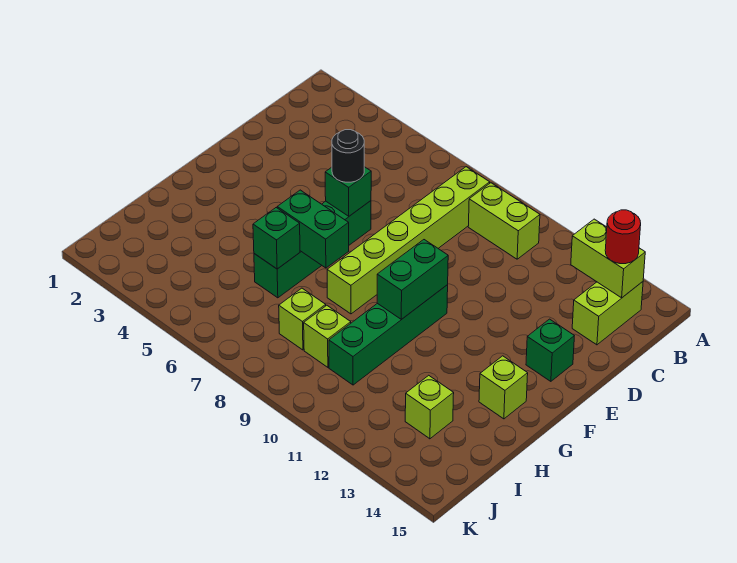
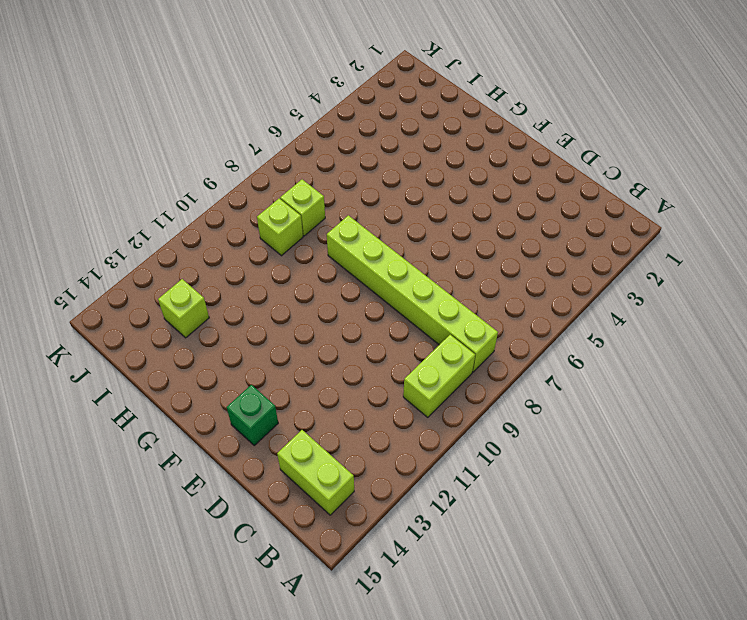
none -> green brick E6:H6 level 1
none -> green brick F10:I10 level 1
none -> lime brick G14 level 1

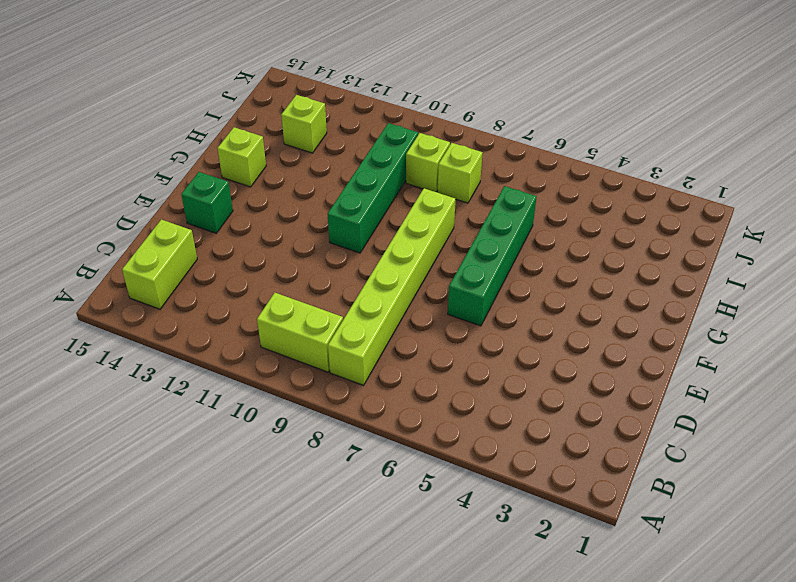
none -> lime brick B13:B14 level 2
none -> green brick E6 level 2
none -> green brick F10:G10 level 2

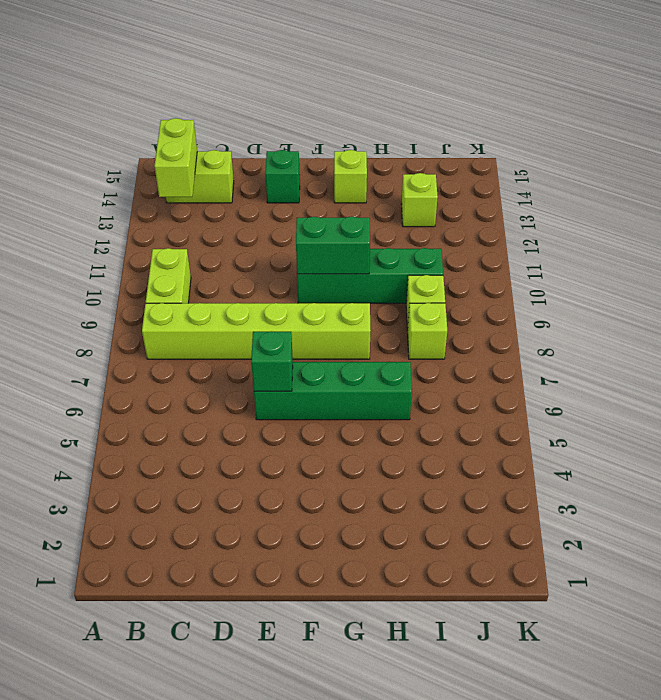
none -> green brick G6:G7 level 2
none -> green brick H6 level 2
none -> red round brick B14 level 3

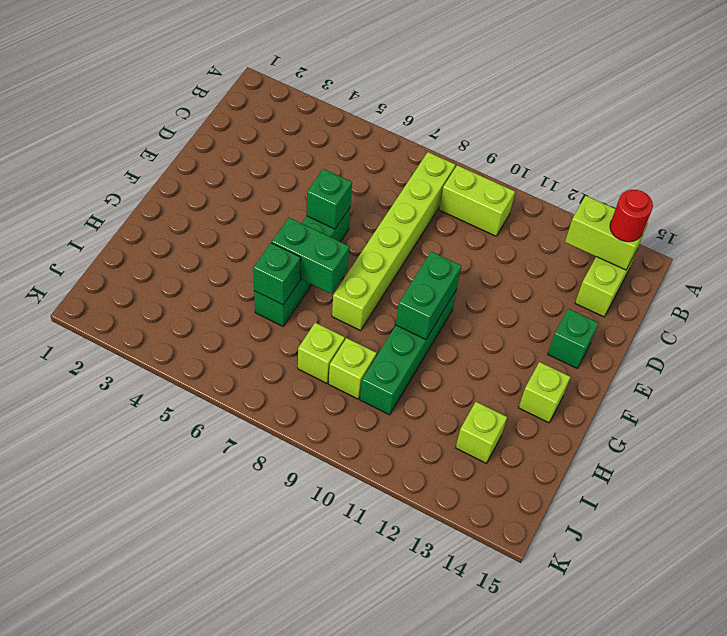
none -> black round brick E6 level 3

